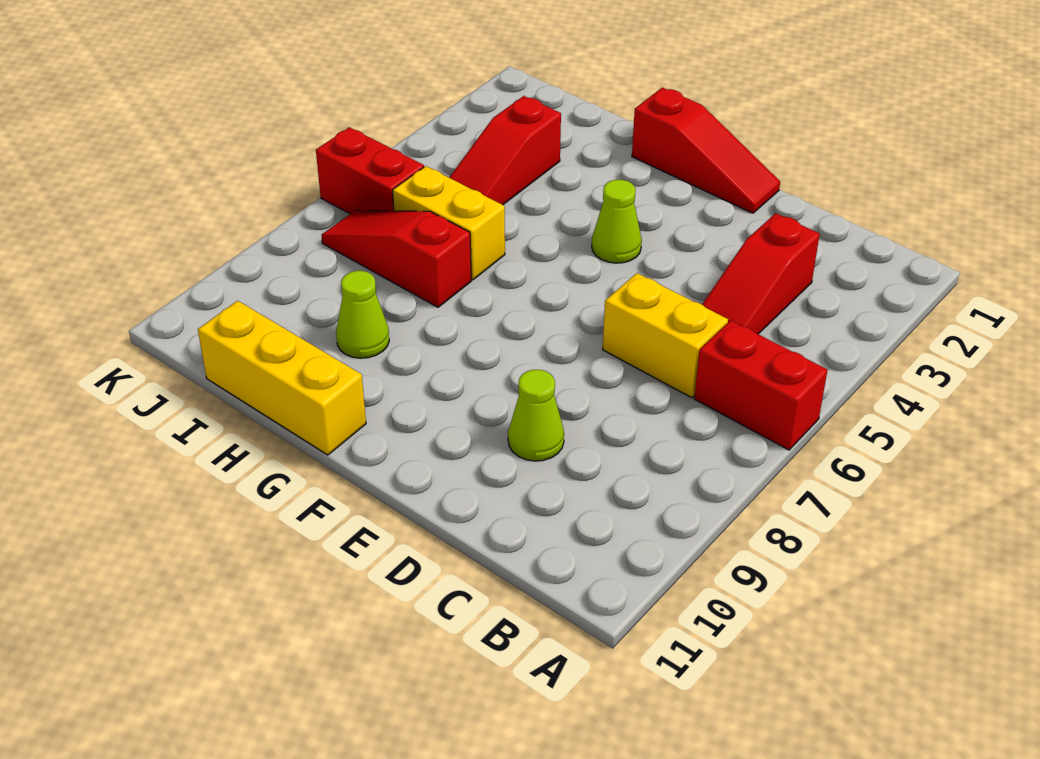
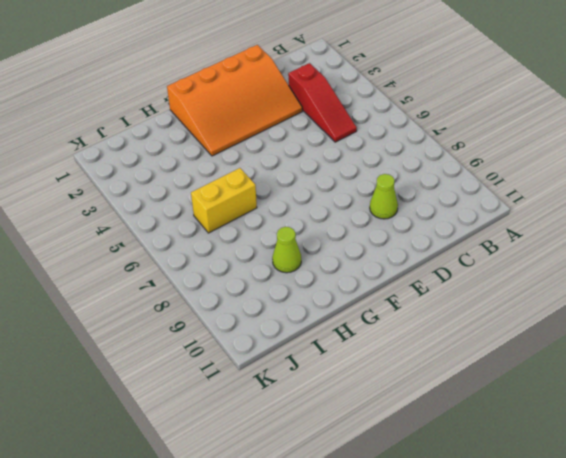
orange slope D1:G3 level 1 top 1 -> red slope E1:G1 level 1 top G
none -> red brick A6:B6 level 1
none -> yellow brick C6:D6 level 1
none -> lime cone F4 level 1

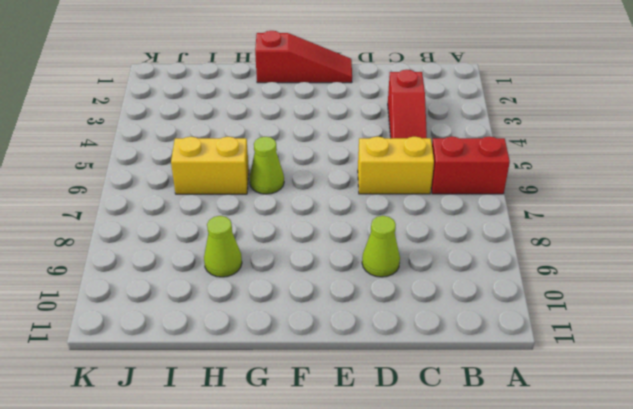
lime cone G6 level 1 -> lime cone F4 level 1
none -> yellow brick G11:I11 level 1
none -> red slope H7:J7 level 1 top H
none -> red slope I3:I5 level 1 top 3

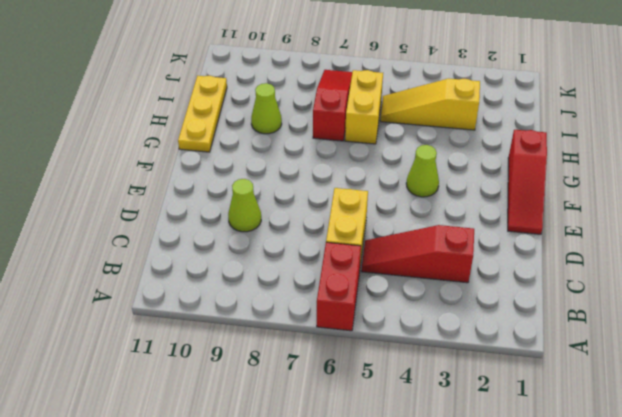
yellow plate G11:I11 level 1 -> yellow brick G11:I11 level 1
yellow slope I3:I5 level 1 top 3 -> red slope I3:I5 level 1 top 3
none -> red brick J6:K6 level 1

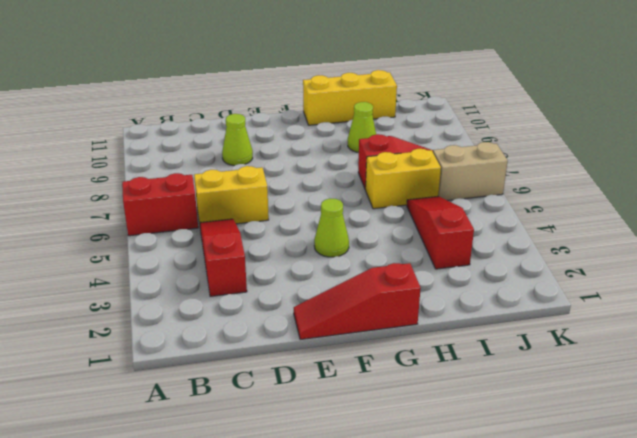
tan brick J6:K6 level 1 -> red brick J6:K6 level 1

